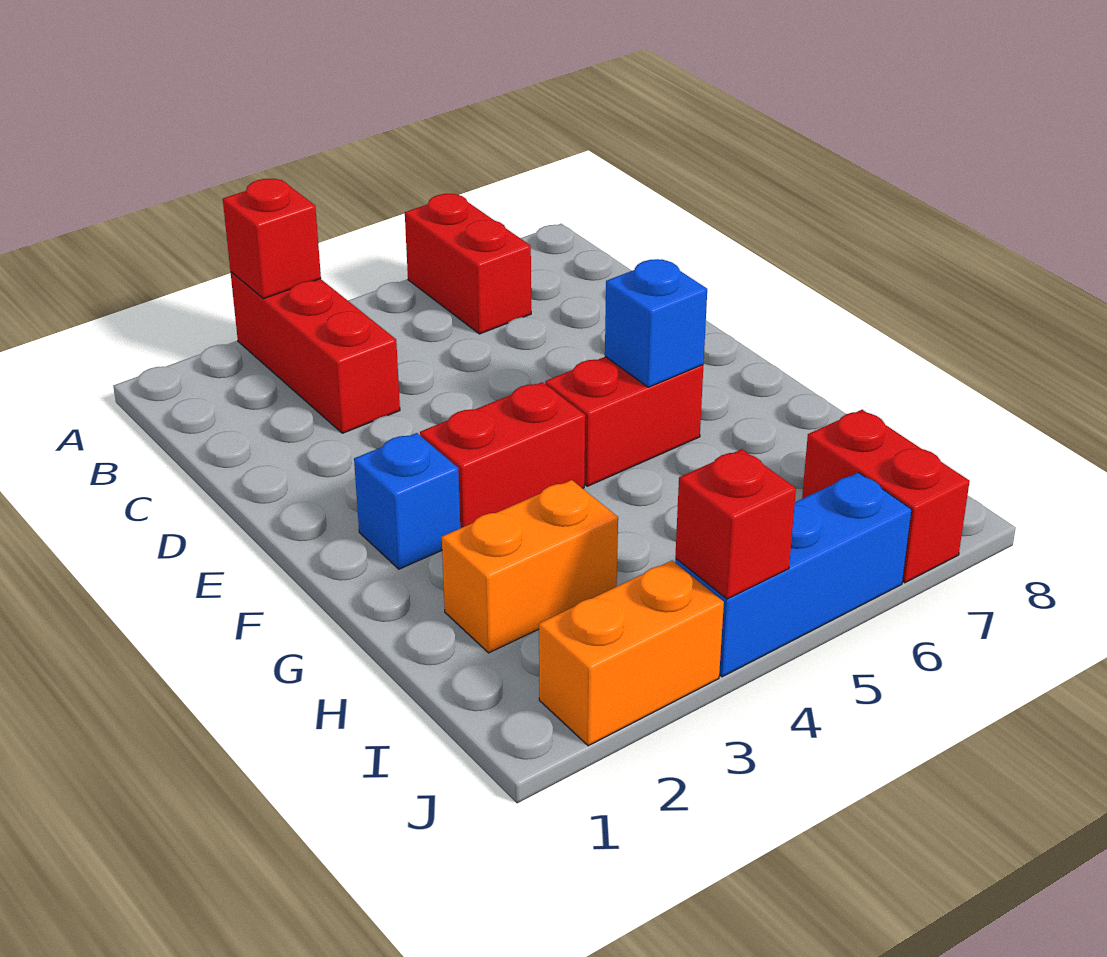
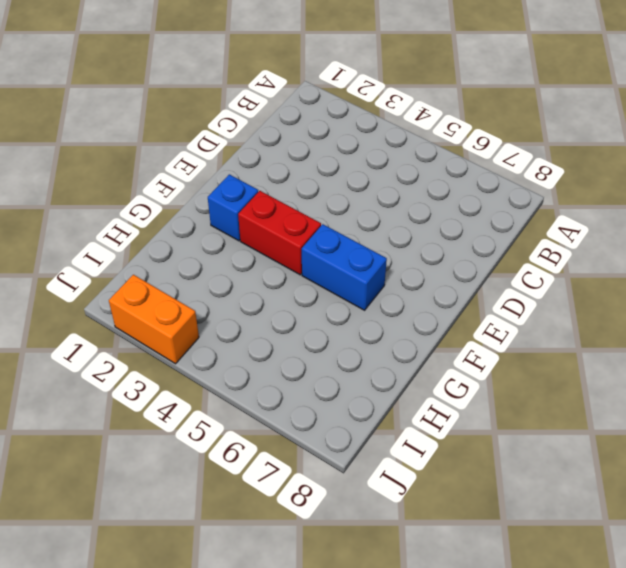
blue brick F5:F6 level 1 -> red brick F5:F6 level 1
none -> red brick A3:C3 level 1
none -> red brick A6:B6 level 1
none -> orange brick H2:H3 level 1

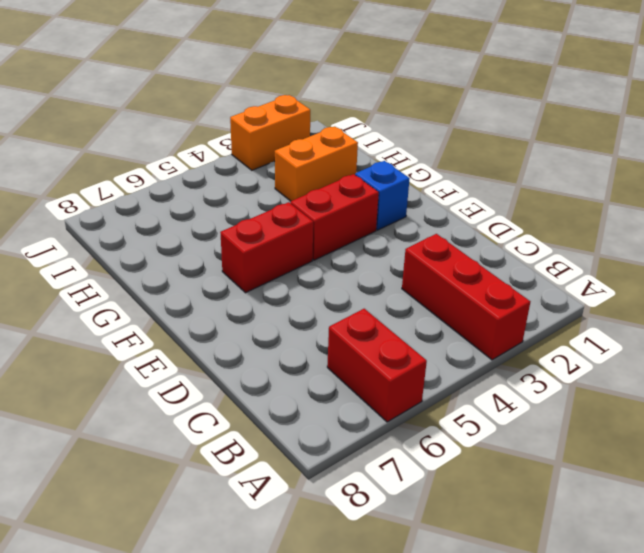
none -> red brick I7:J7 level 1
none -> blue brick J4:J6 level 1
none -> red brick A3 level 2

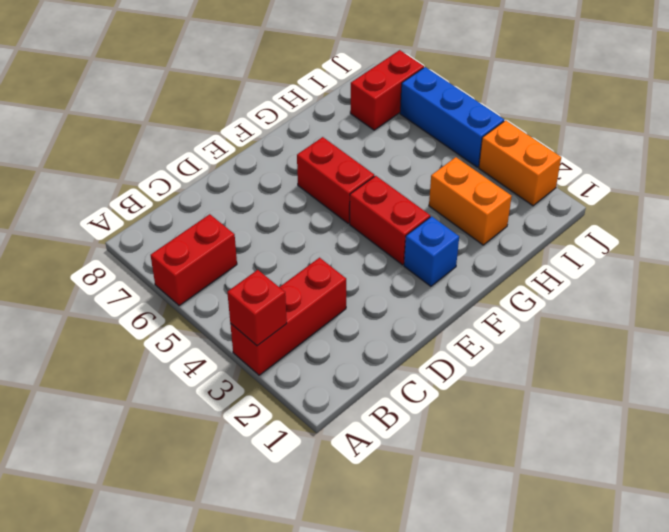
none -> blue brick F6 level 2
none -> red brick J4 level 2

